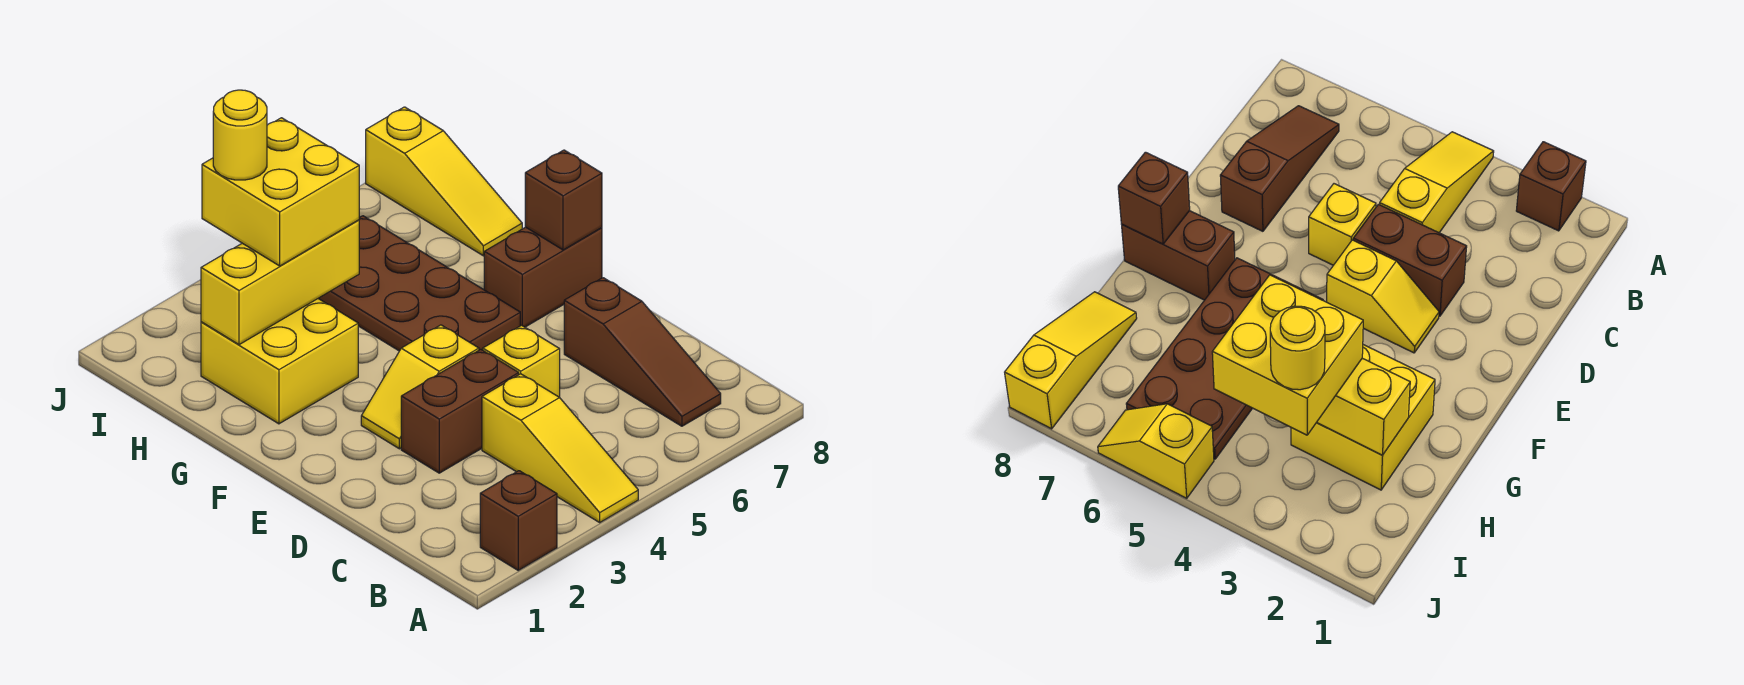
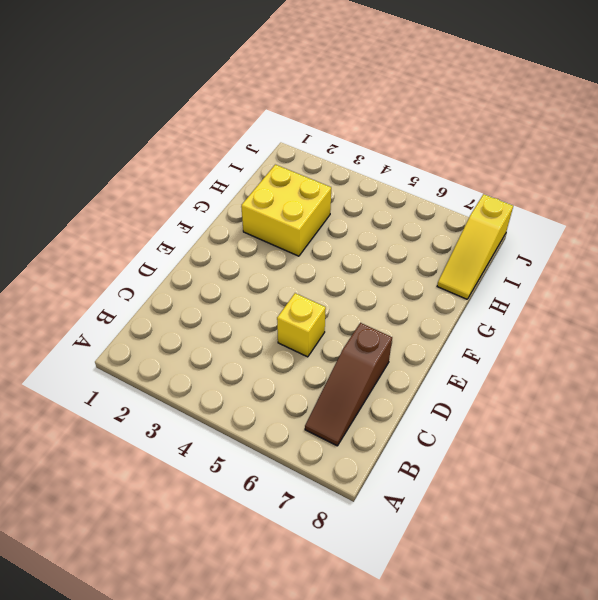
none -> brown brick A2 level 1
none -> yellow slope A4:C4 level 1 top C
none -> brown brick D3:D4 level 1

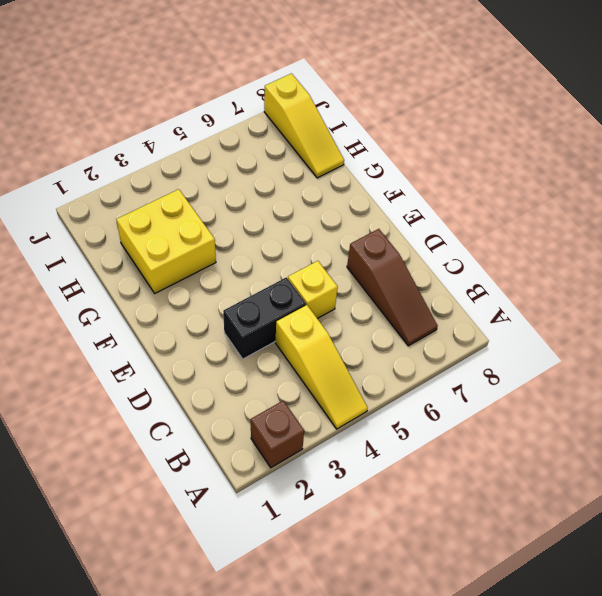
black brick D3:D4 level 1 -> brown brick D3:D4 level 1
none -> yellow slope E3:E4 level 1 top 4
none -> brown plate F5:I6 level 1
none -> brown brick F7:F8 level 1

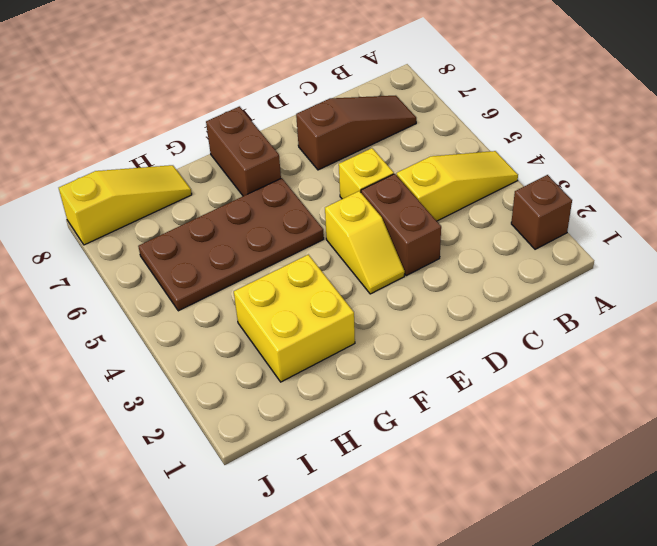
none -> yellow slope J5:J6 level 1 top 5
none -> brown brick F8 level 2
none -> yellow brick H2:H4 level 2

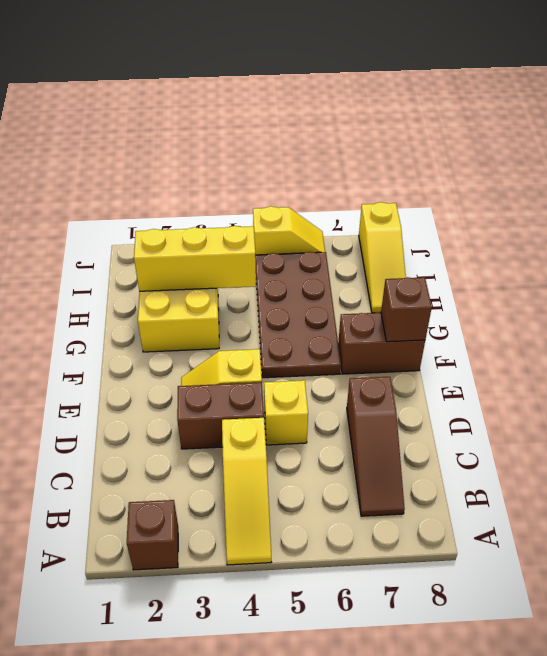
none -> yellow brick H3:I4 level 3
none -> yellow round brick I3 level 4

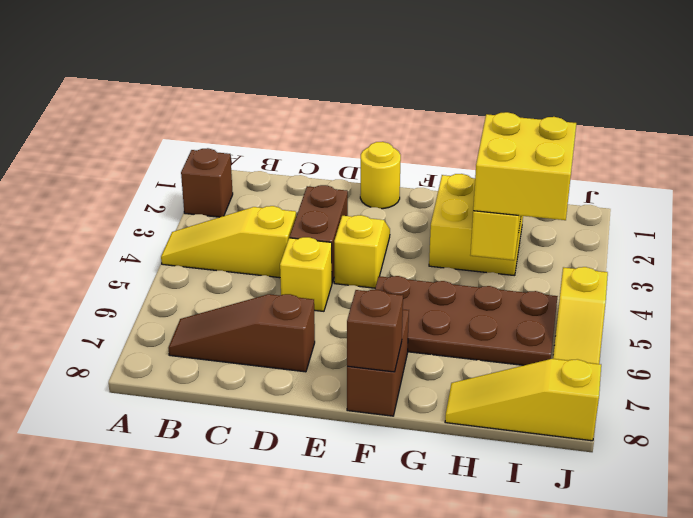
yellow round brick E1 level 1 -> yellow round brick I3 level 4

